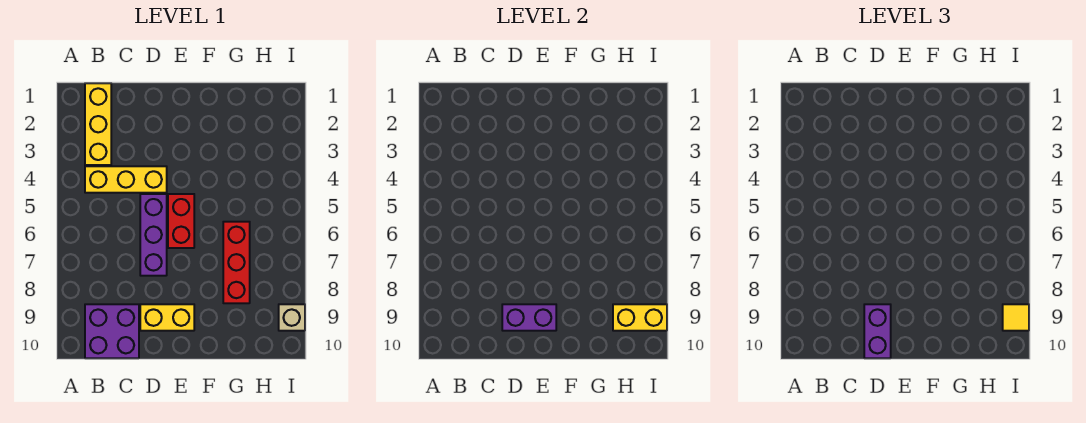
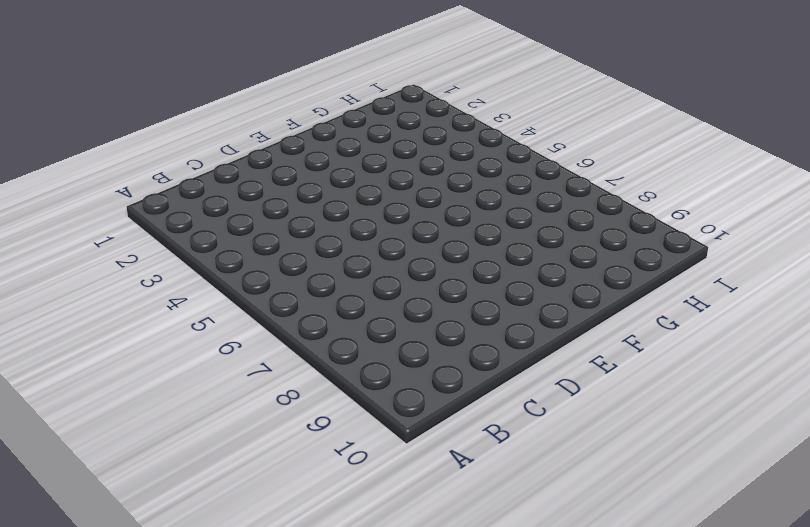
none -> yellow brick B1:B3 level 1
none -> yellow brick B4:D4 level 1
none -> purple brick B9:C10 level 1

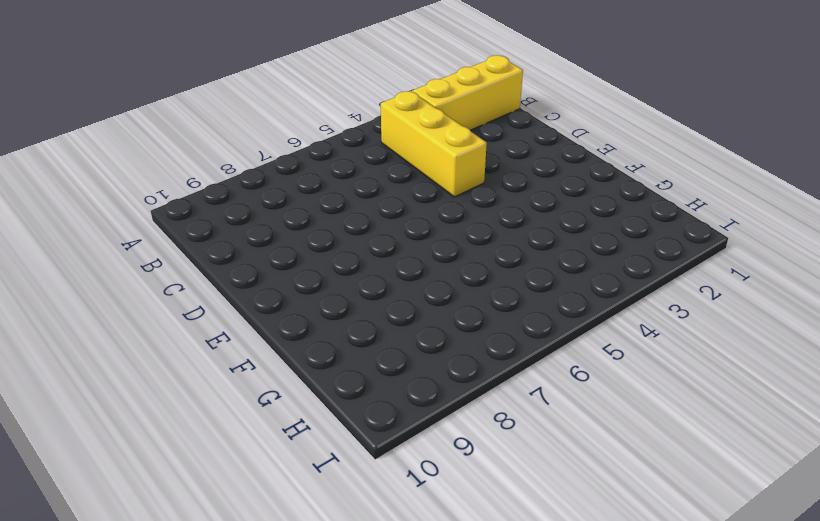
none -> purple brick B9:C10 level 1
none -> purple brick D5:D7 level 1
none -> yellow brick D9:E9 level 1

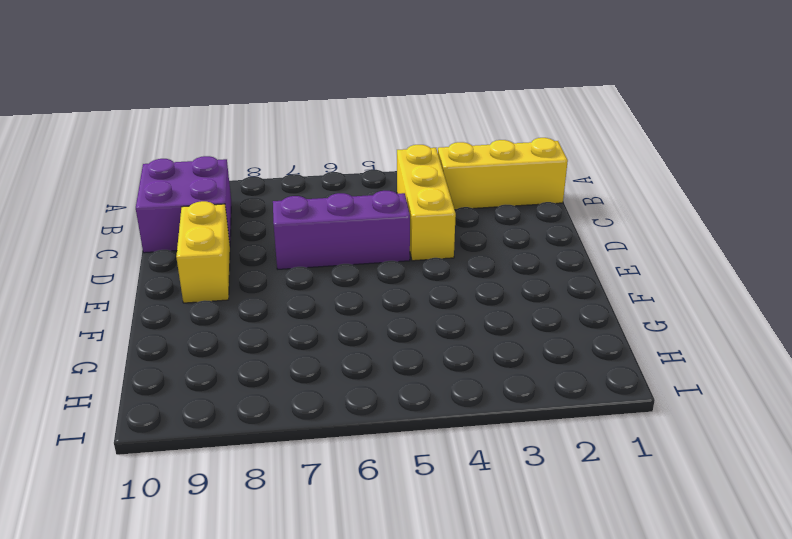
none -> red brick E5:E6 level 1
none -> red brick G6:G8 level 1
none -> tan brick I9 level 1

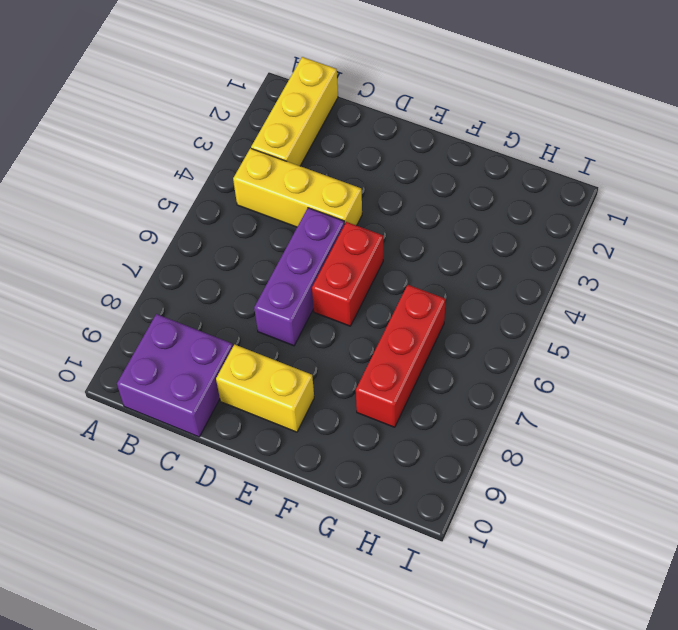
none -> tan brick I9 level 1
none -> purple brick D9:E9 level 2
none -> yellow brick H9:I9 level 2

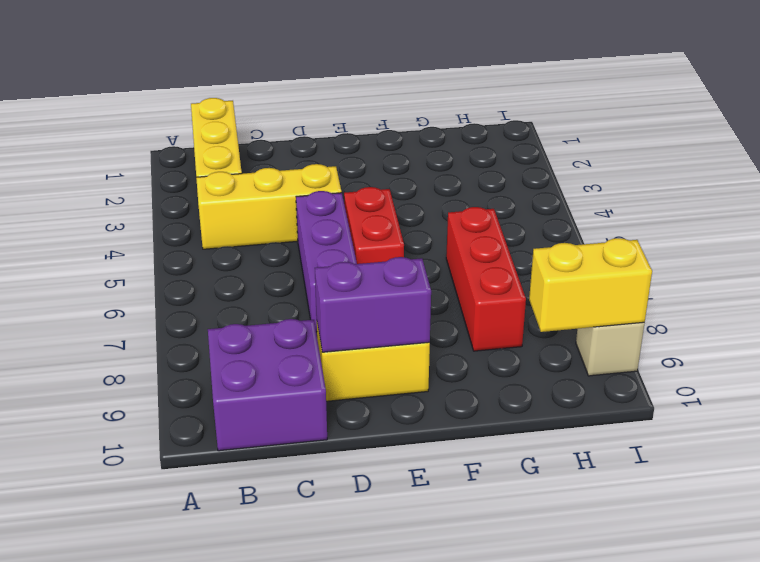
none -> purple brick D9:D10 level 3
none -> yellow tile I9 level 3

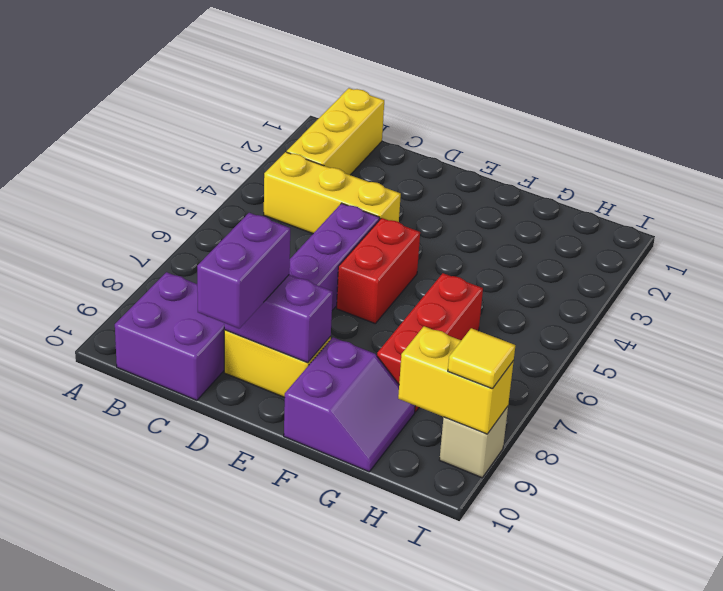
purple slope F9:G10 level 1 top F -> none

